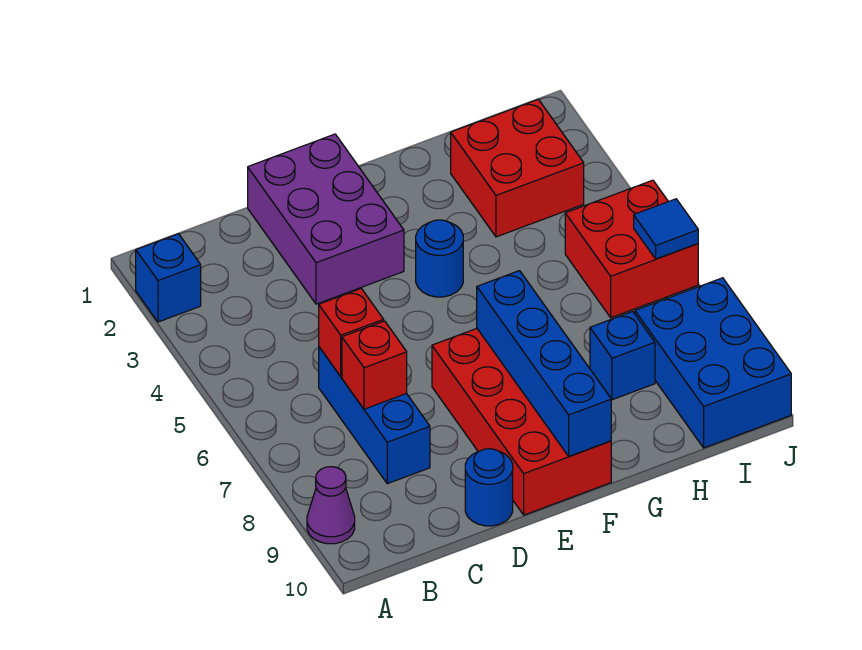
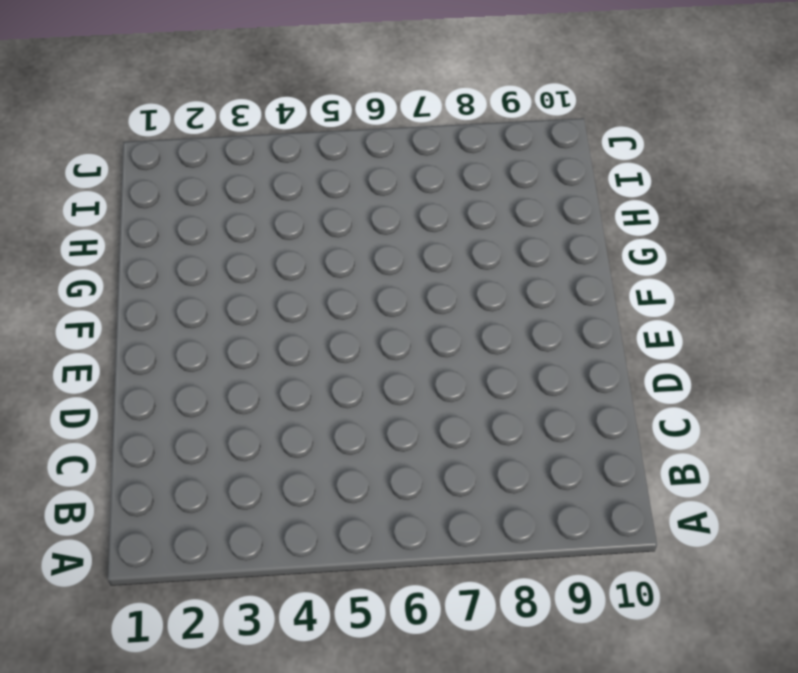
none -> blue brick A2 level 1
none -> purple cone A9 level 1
none -> blue brick C6:C8 level 1

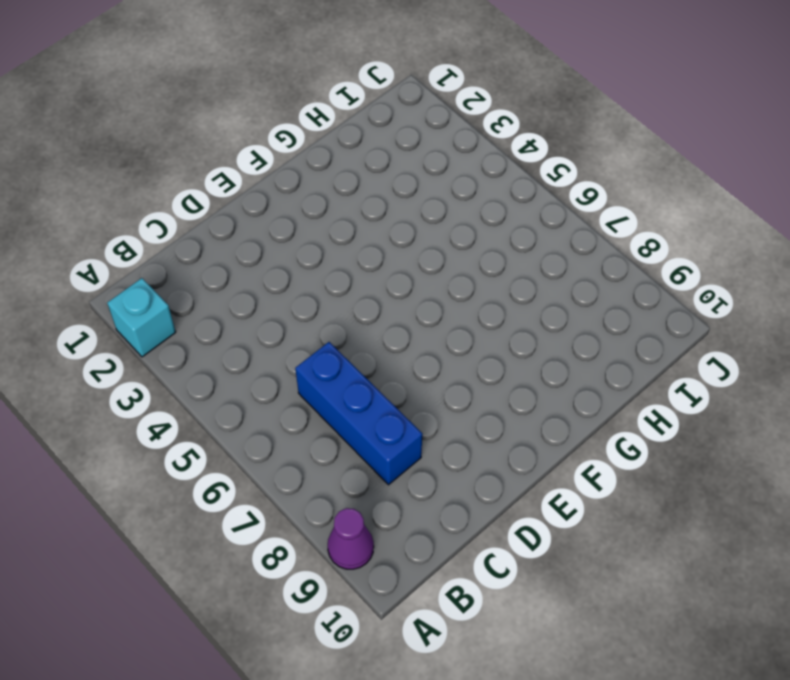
cyan brick A2 level 1 -> blue brick A2 level 1
none -> purple brick D1:E3 level 1
none -> blue round brick D10 level 1
none -> red brick E7:F10 level 1

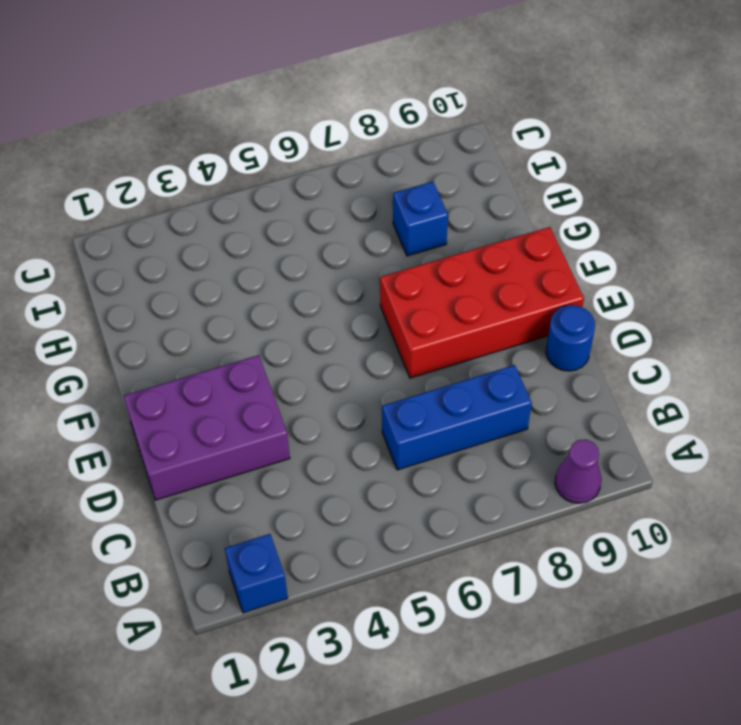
none -> blue round brick F4 level 1
none -> red brick H2:I3 level 1
none -> red brick I5:J6 level 1

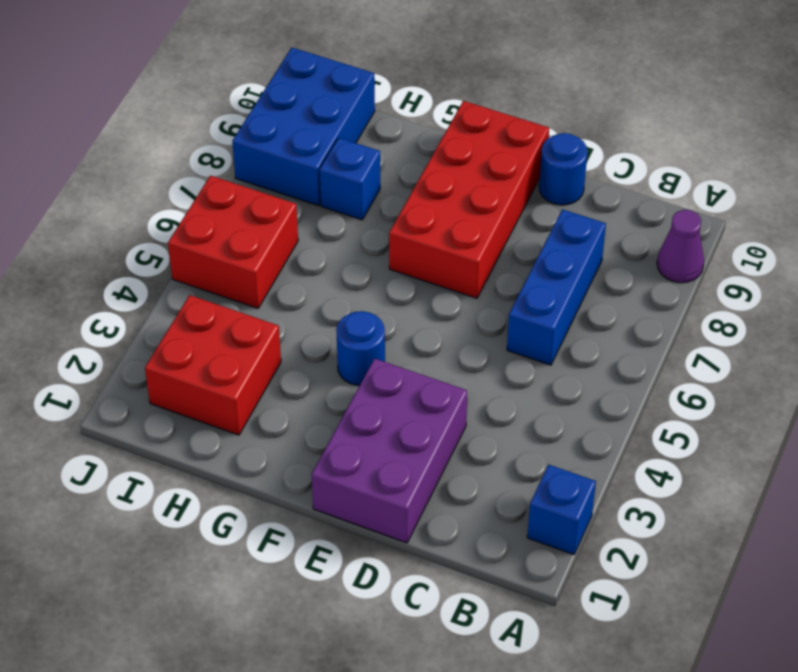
none -> red brick C6 level 2
none -> red brick C7 level 2
none -> blue brick F7:F10 level 2

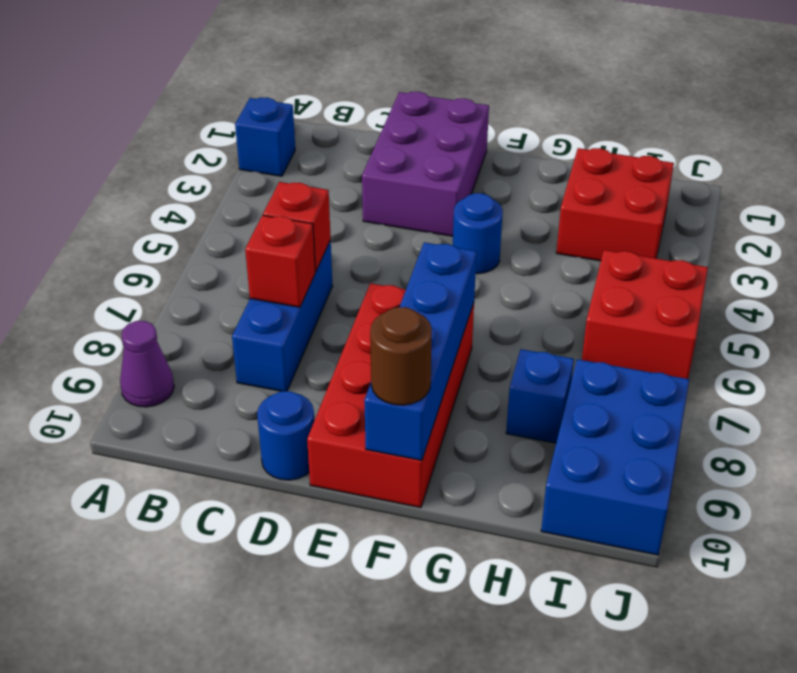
brown round brick F10 level 3 -> none
none -> blue tile J6 level 2

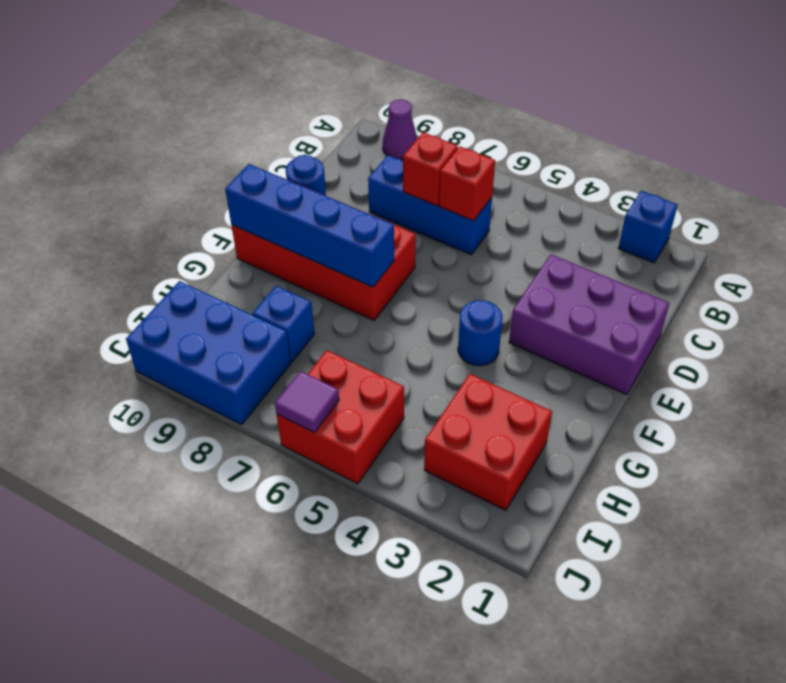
purple tile J6 level 2 -> blue tile J6 level 2

